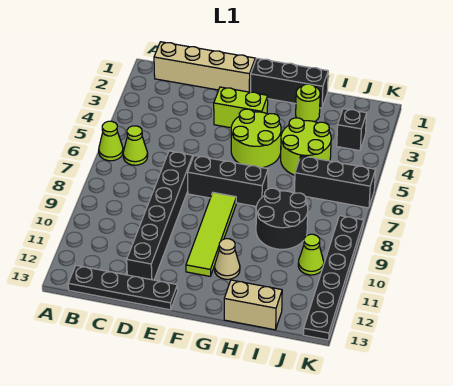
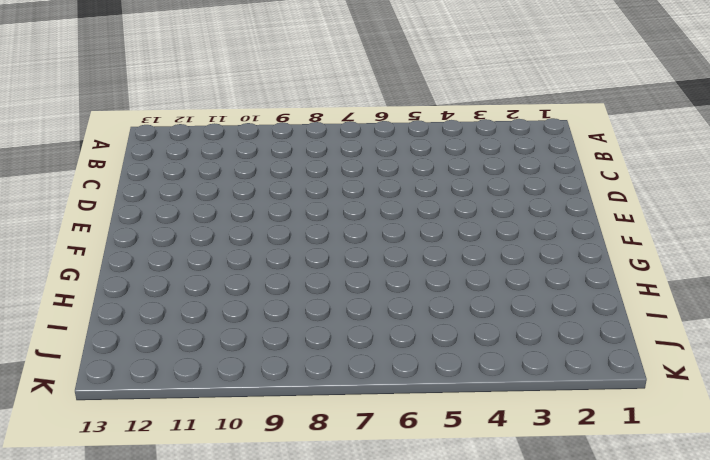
none -> lime cone A6 level 1
none -> tan brick B1:E1 level 1
none -> lime cone B6 level 1

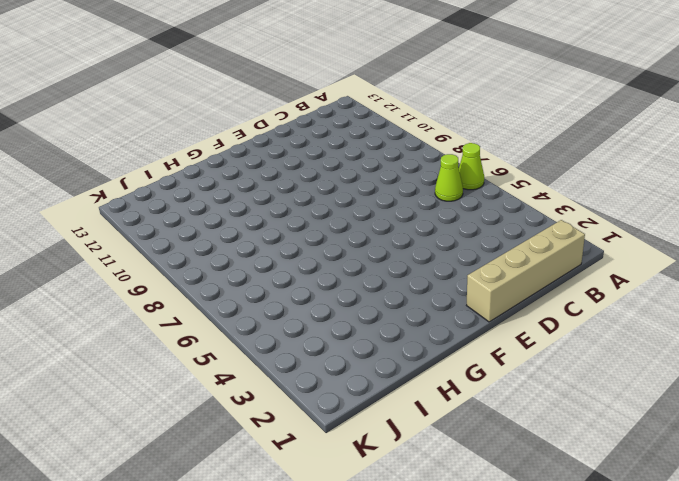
none -> black plate B13:E13 level 1
none -> black brick D7:D12 level 1
none -> lime brick E3:F3 level 1

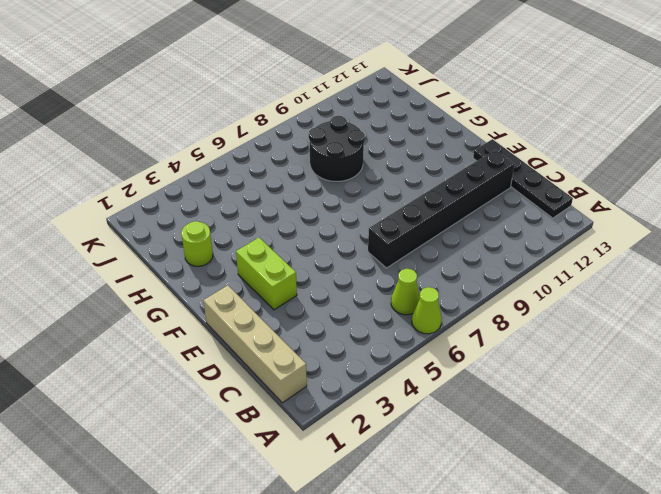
none -> black brick E7:G7 level 1
none -> black brick F1:H1 level 1
none -> lime round brick F4:G5 level 1

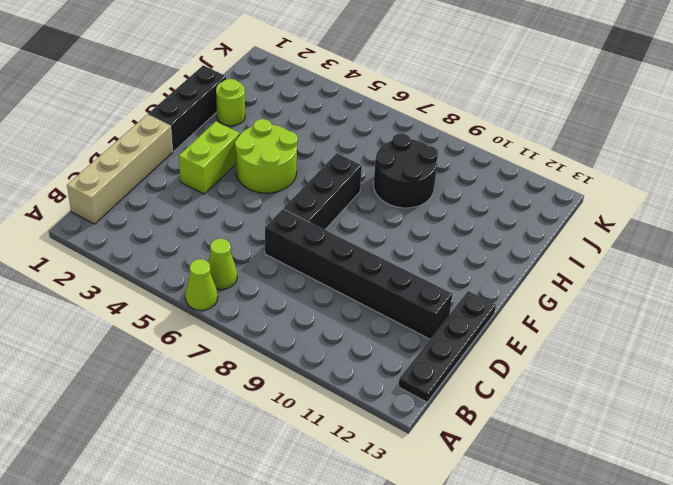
none -> lime tile F8:F11 level 1
none -> tan cone G11 level 1
none -> lime round brick H4:I5 level 1

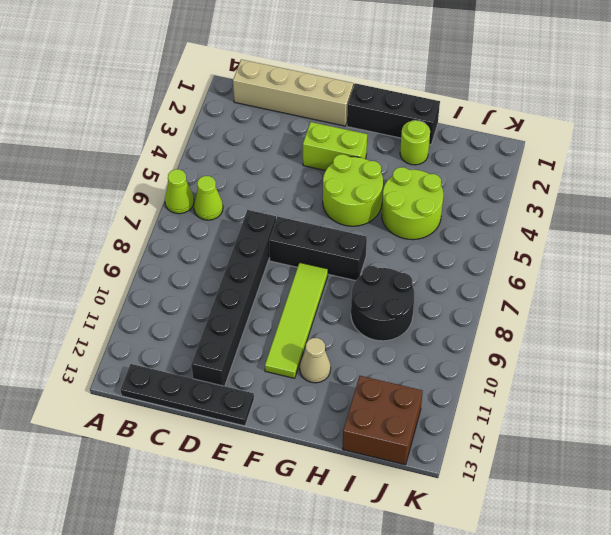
brown brick I12:J13 level 1 -> tan brick H13:I13 level 1
none -> black brick I6:K6 level 1
none -> black brick J3 level 1
none -> lime cone J10 level 1

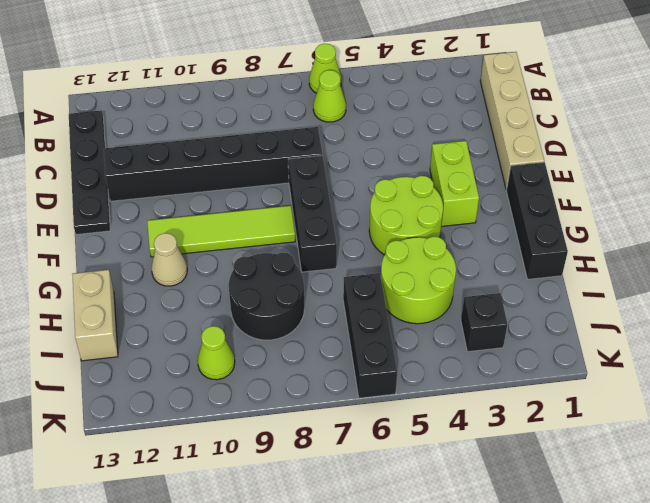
none -> lime round brick H2 level 1
none -> black plate K8:K13 level 1

